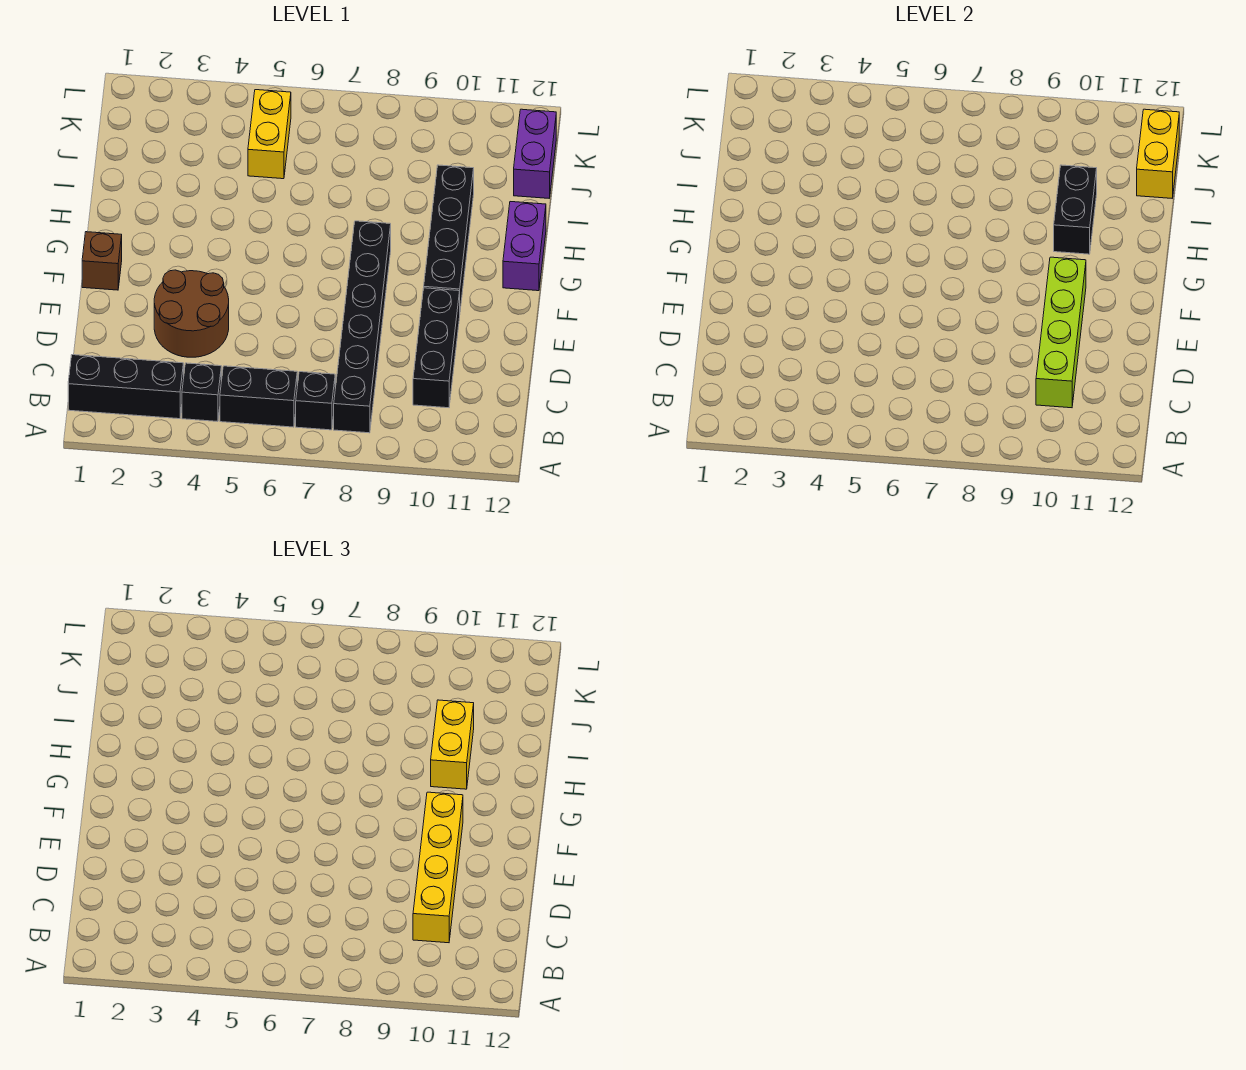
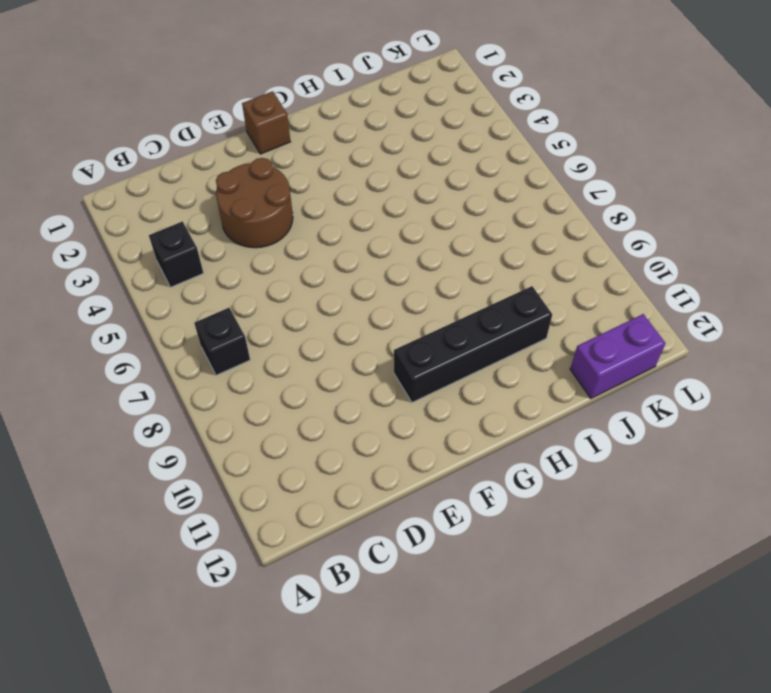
none -> black brick B1:B3 level 1
none -> black brick B5:B6 level 1
none -> black brick B8:G8 level 1

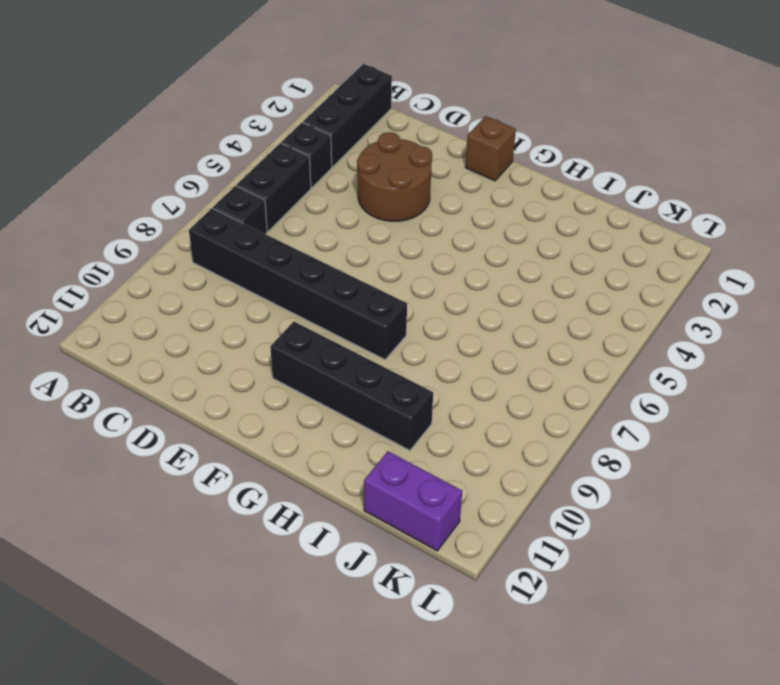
none -> black brick C10:E10 level 1
none -> purple brick G12:H12 level 1
none -> yellow brick J5:K5 level 1

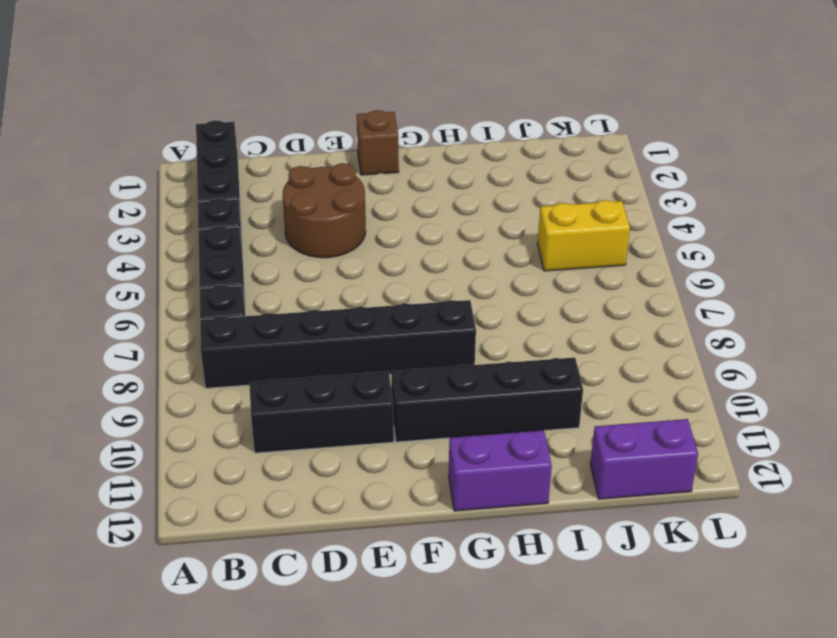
none -> lime brick C10:F10 level 2
none -> black brick H10:I10 level 2
none -> yellow brick J12:K12 level 2

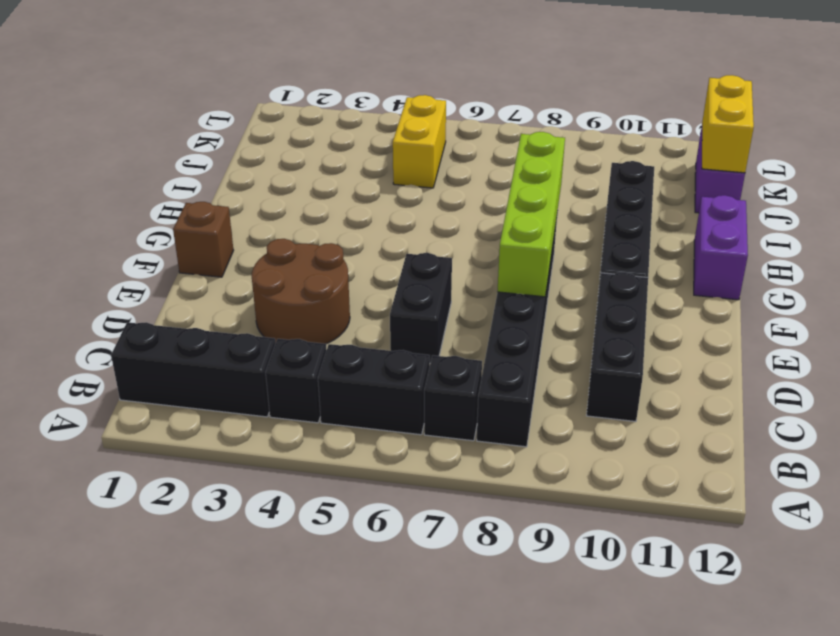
black brick D6:E6 level 1 -> black brick H10:I10 level 2
lime brick E8:H8 level 2 -> lime brick C10:F10 level 2
none -> yellow brick C10:F10 level 3
none -> yellow brick H10:I10 level 3

